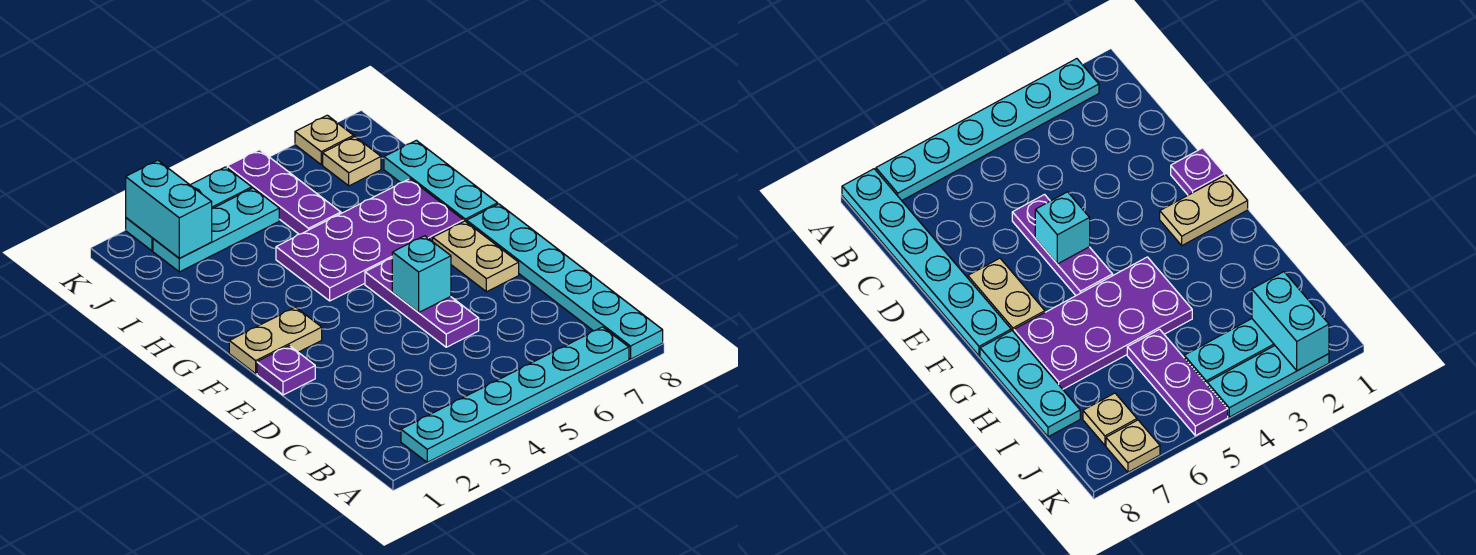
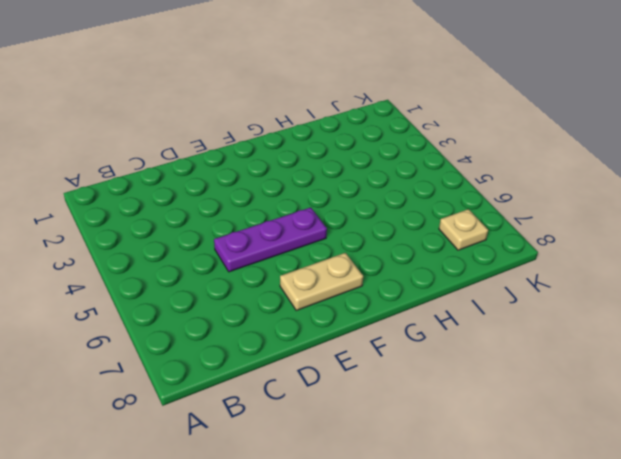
none -> cyan plate A2:A7 level 1
none -> cyan plate A8:F8 level 1
none -> purple plate E1 level 1

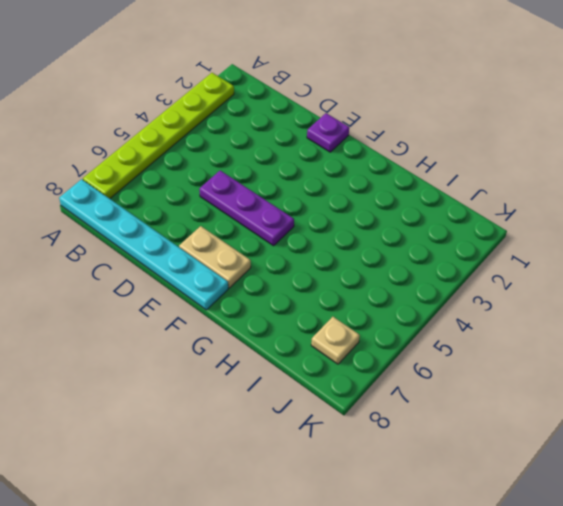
lime plate A2:A7 level 1 -> cyan plate A2:A7 level 1
none -> tan plate F1:F2 level 1
none -> purple plate G4:H7 level 1
none -> cyan plate G8:I8 level 1

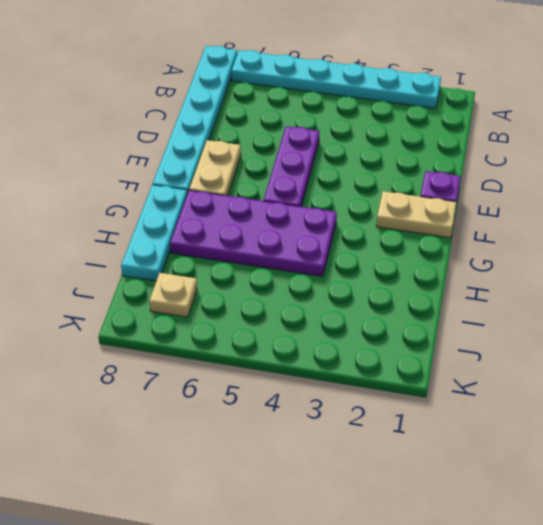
none -> purple plate I5:K5 level 1
none -> cyan plate J2:J4 level 1
none -> cyan plate K2:K4 level 1

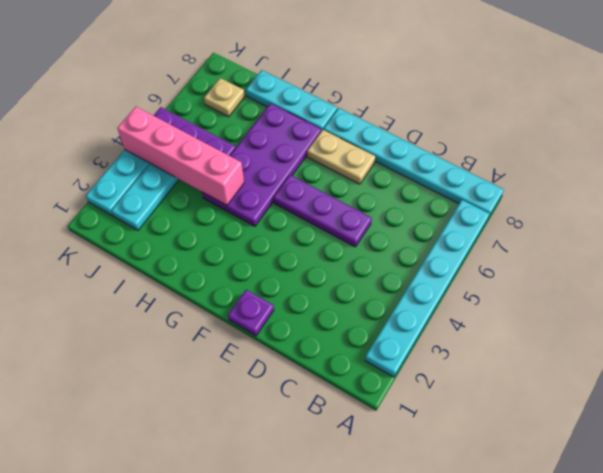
pink brick H4:K4 level 2 -> none
none -> tan plate F1:F2 level 1
none -> tan plate K7 level 1
none -> cyan brick E5 level 2

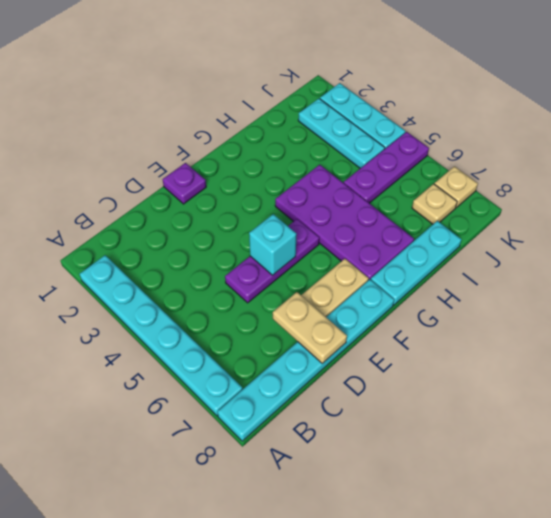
tan plate D7:D8 level 2 -> tan plate F1:F2 level 1
none -> cyan brick J2:K2 level 2

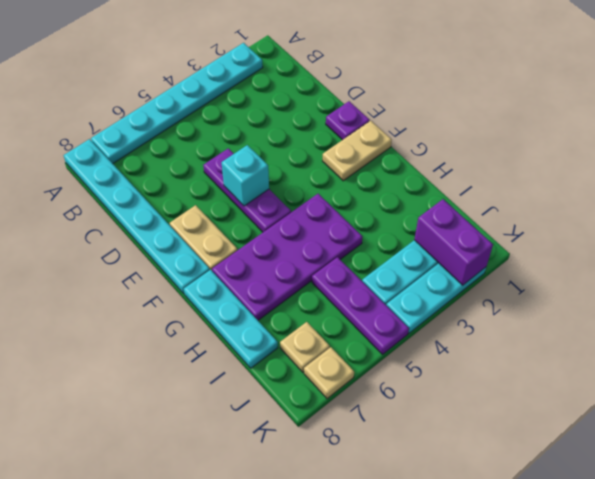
purple brick J2:K2 level 2 -> cyan brick J2:K2 level 2

